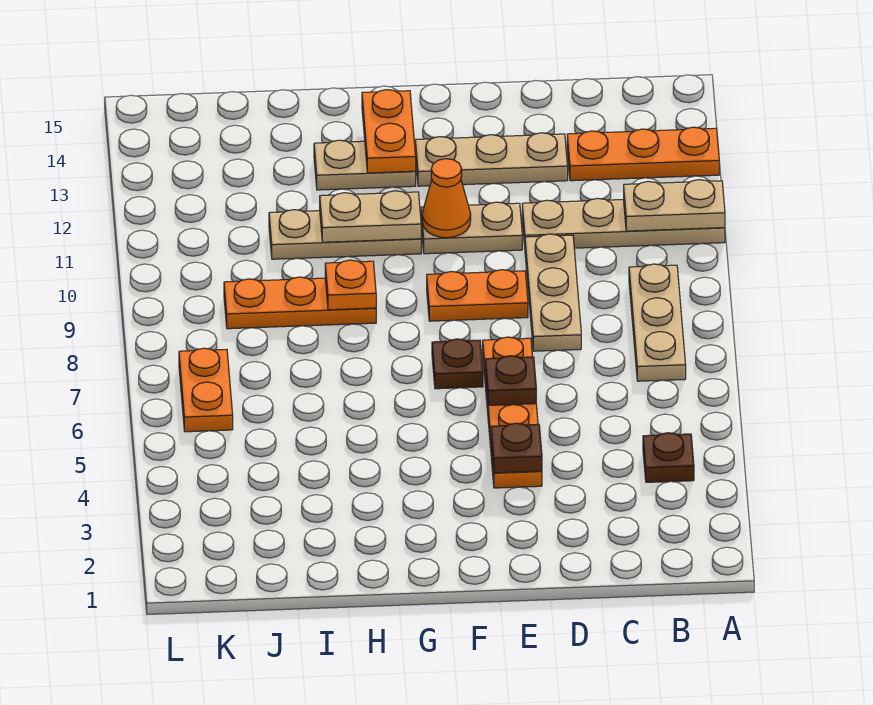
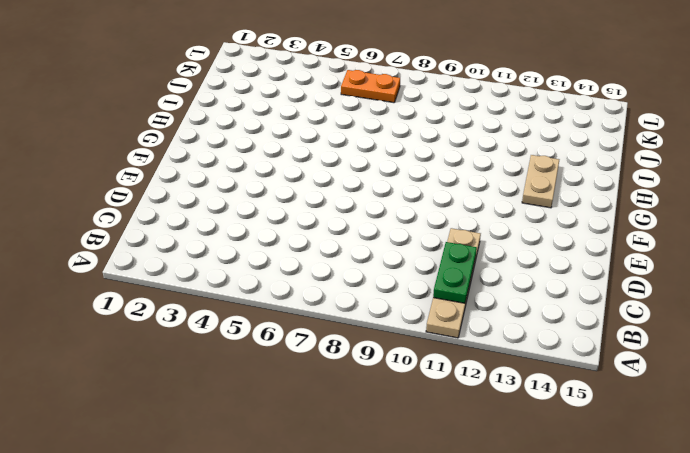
green plate B11:C11 level 2 -> tan plate A11:B11 level 2
none -> orange plate A13:C13 level 1
none -> brown plate B4 level 1
none -> tan plate B7:B9 level 1

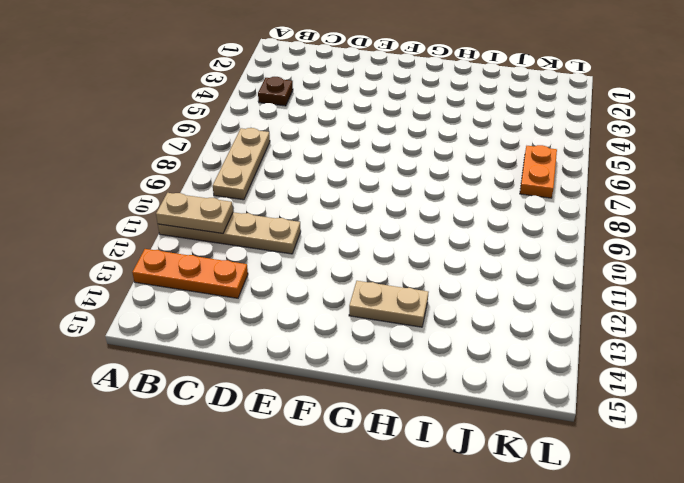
none -> tan plate D8:D10 level 1
none -> tan plate D13:F13 level 1
none -> orange plate E4:E7 level 1

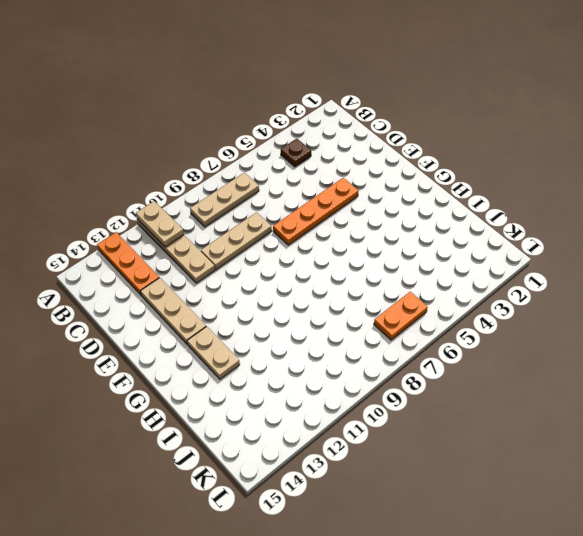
none -> orange plate E9:F9 level 1
none -> tan plate E11:F11 level 1
none -> brown plate F7 level 1

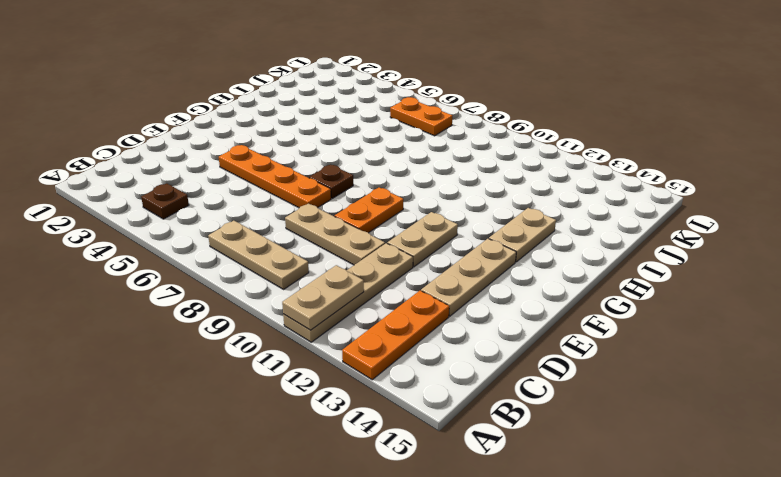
none -> tan plate G11:I11 level 1
none -> orange plate H9:J9 level 1
none -> brown plate E4 level 2

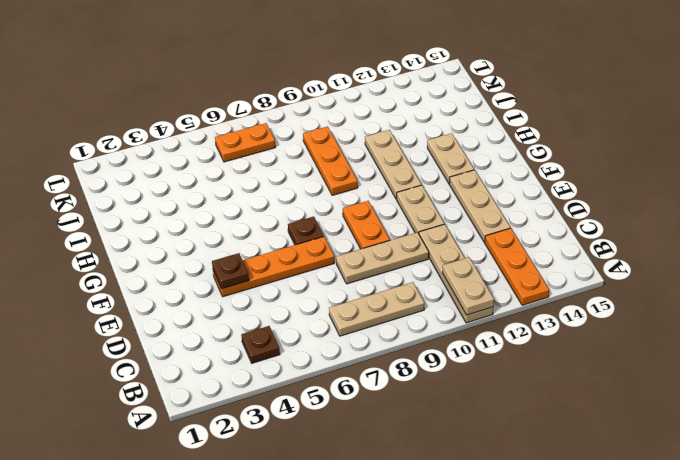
none -> brown plate E6 level 2
none -> orange cone F11 level 2
none -> tan plate G11:H11 level 2

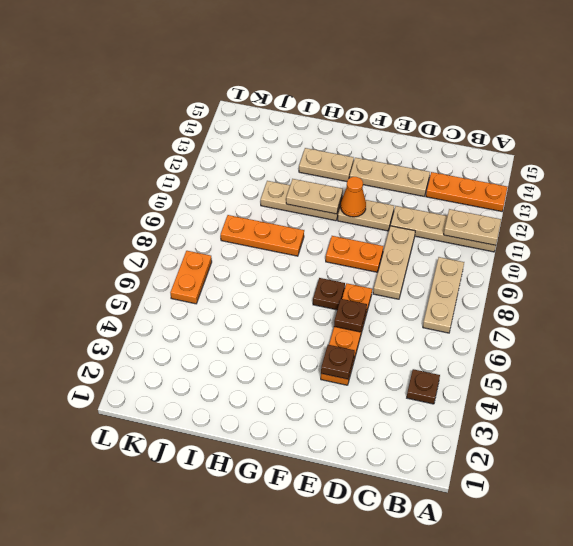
none -> orange plate G13:G14 level 2
none -> orange plate H9 level 2

